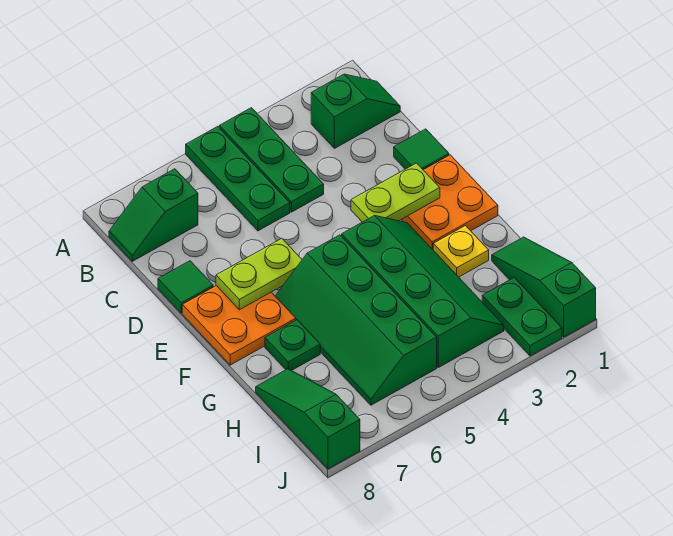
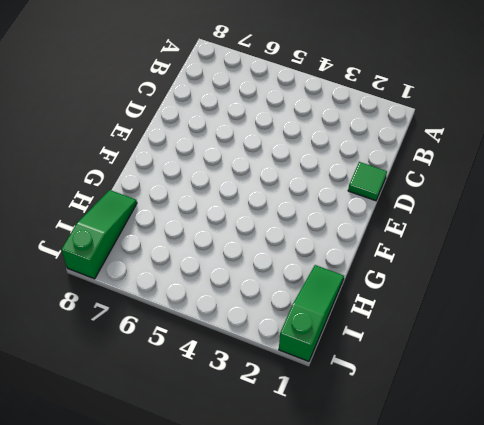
none -> green plate A4:C4 level 1
none -> green plate A5:C5 level 1
none -> green slope B1:B2 level 1 top 2

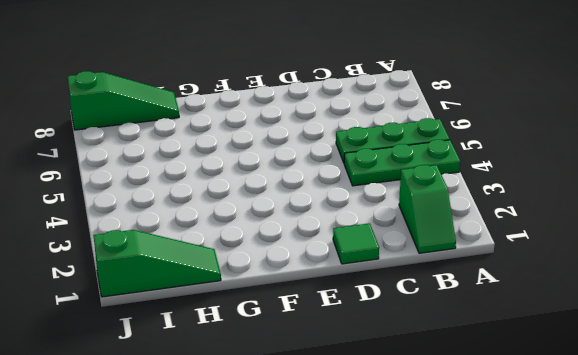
none -> green slope B7:B8 level 1 top 7
none -> green tile D8 level 1
none -> orange plate E1:F2 level 1

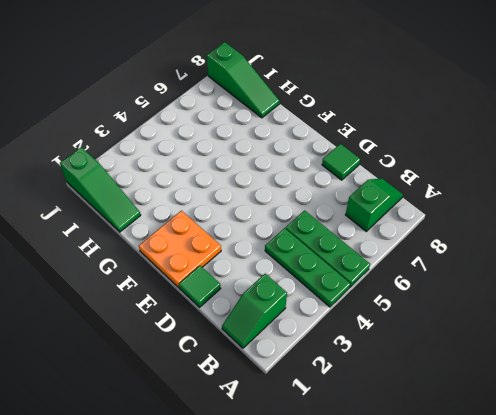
none -> orange plate E7:F8 level 1
none -> green slope F3:I4 level 1 top 4
none -> green slope F5:I6 level 1 top 5

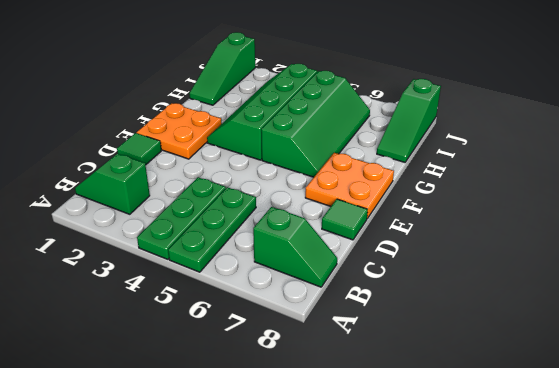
none -> yellow plate G2 level 1
none -> green plate G7 level 1
none -> green plate I2:J2 level 1

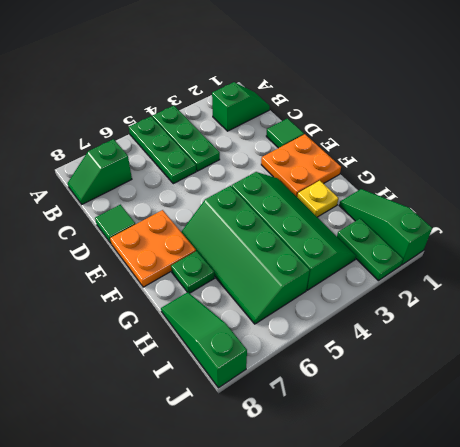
none -> lime plate E2:E3 level 2
none -> lime plate E6:E7 level 2

